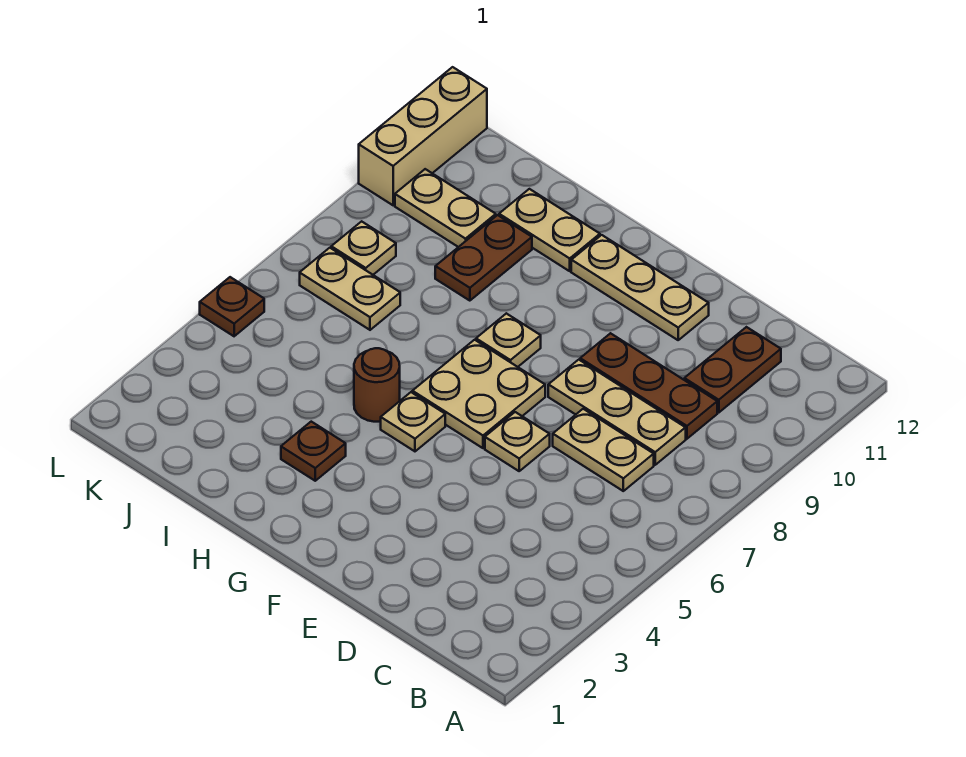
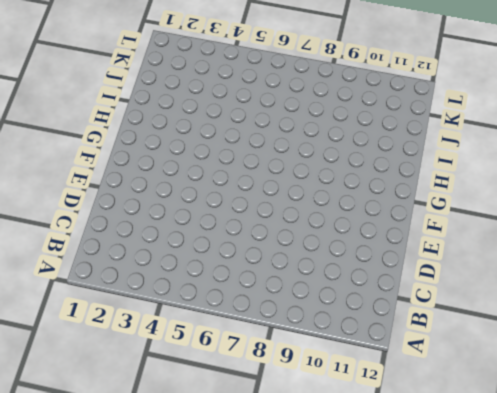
none -> tan plate C7:D7 level 1
none -> tan plate C8:E8 level 1
none -> brown plate C9:E9 level 1

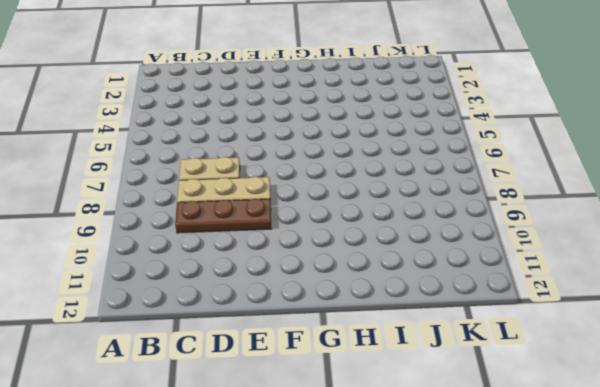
none -> brown plate C10:C11 level 1
none -> tan plate E6 level 1
none -> tan plate E11:G11 level 1

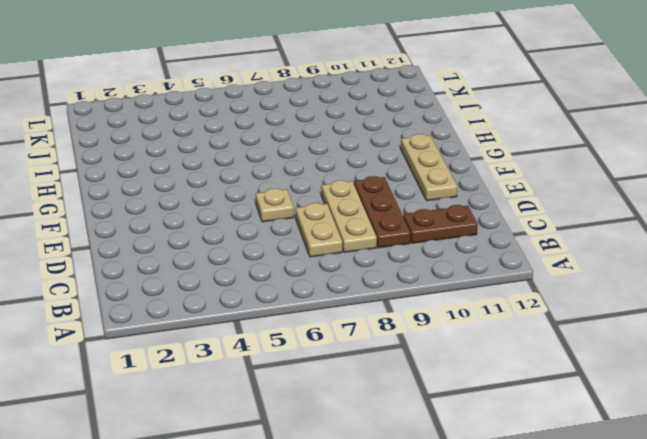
none -> tan plate F6:G7 level 1
none -> tan plate G5 level 1
none -> tan plate G8 level 1

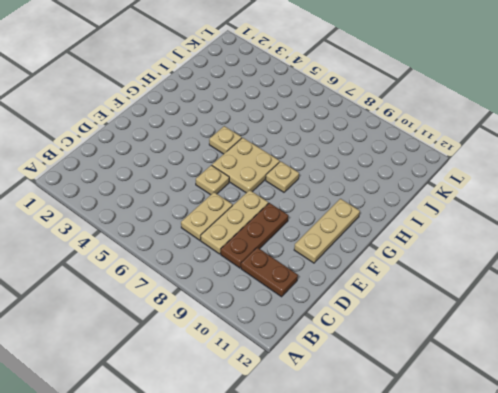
none -> brown plate H3 level 1
none -> brown round brick H5 level 1
none -> tan plate H11:I11 level 1

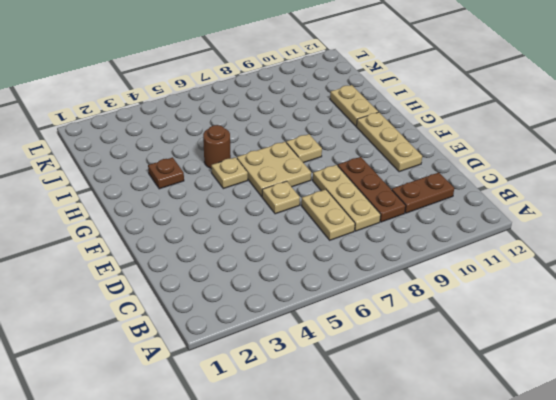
none -> brown plate I9:I10 level 1
none -> tan plate J7:K7 level 1
none -> tan plate J10:K10 level 1

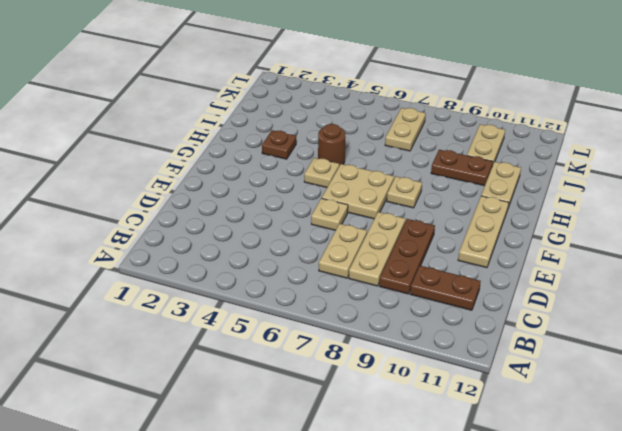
none -> tan plate K8 level 1
none -> brown plate L5 level 1
none -> tan brick L10:L12 level 1

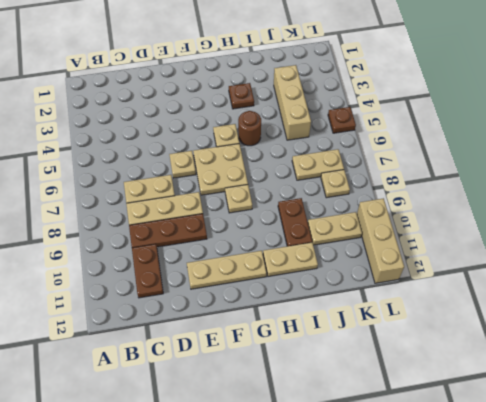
tan brick J3:J5 level 1 -> none

